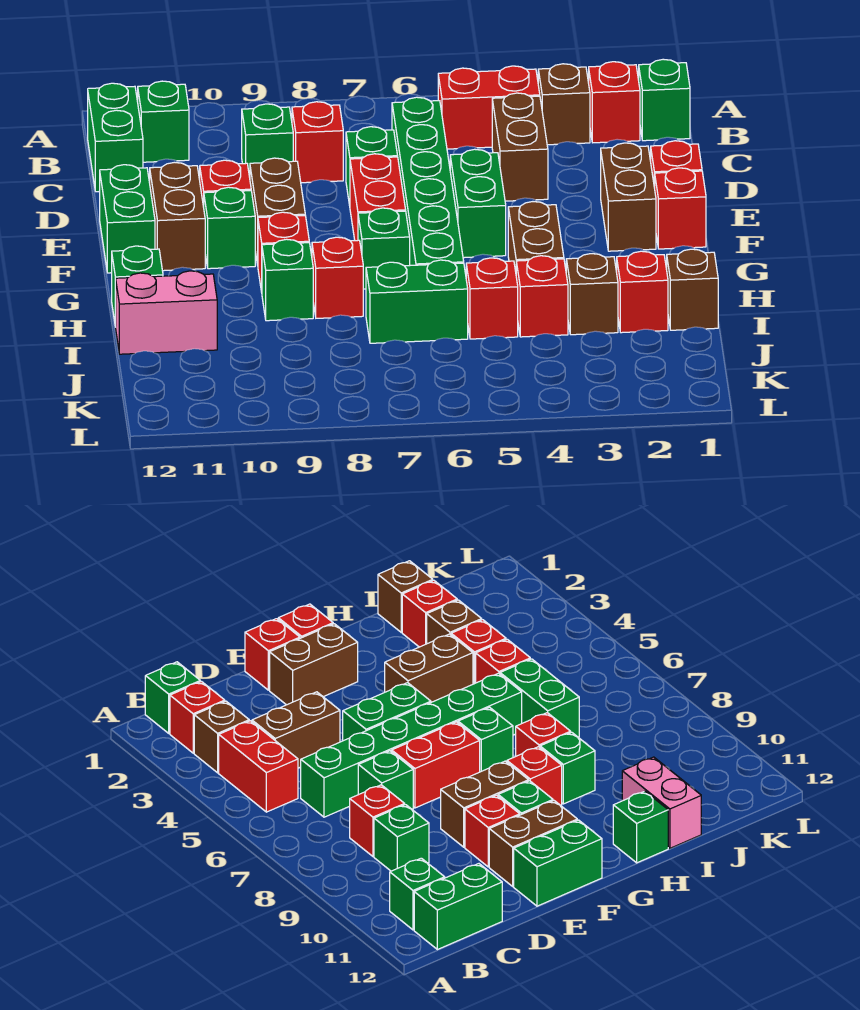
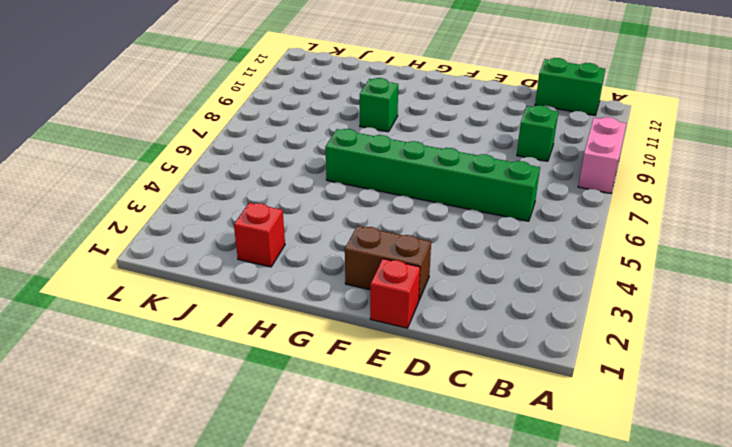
pink brick A8:A9 level 1 -> pink brick I11:I12 level 1
none -> green brick B1 level 1
none -> red brick B2 level 1
none -> brown brick B3 level 1
none -> red brick B4:B5 level 1

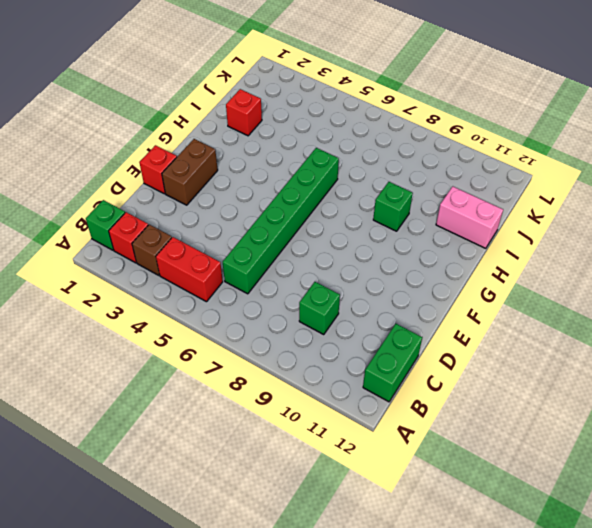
none -> green brick B11 level 1
none -> brown brick C4:D4 level 1
none -> red brick C8 level 1
none -> green brick D7 level 1

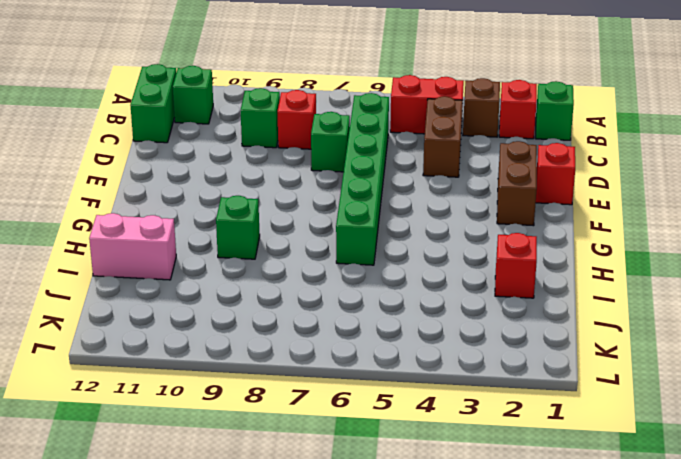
none -> green brick E5:F5 level 1
none -> red brick E7:F7 level 1
none -> brown brick E9:F9 level 1
none -> red brick E10 level 1

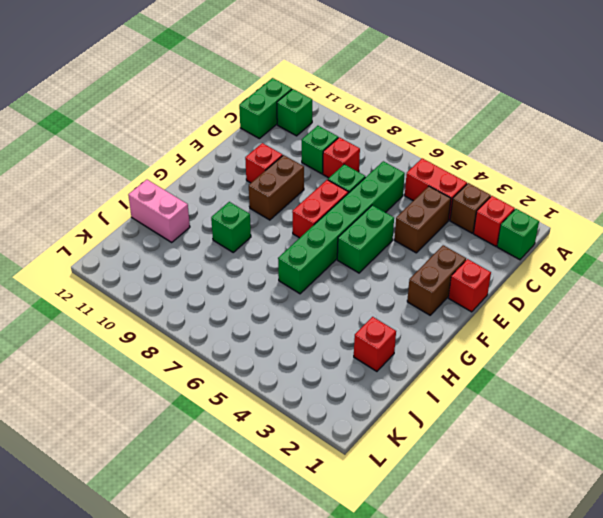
none -> brown brick E11:F11 level 1
none -> green brick E12:F12 level 1
none -> red brick F1 level 1
none -> green brick F10 level 1

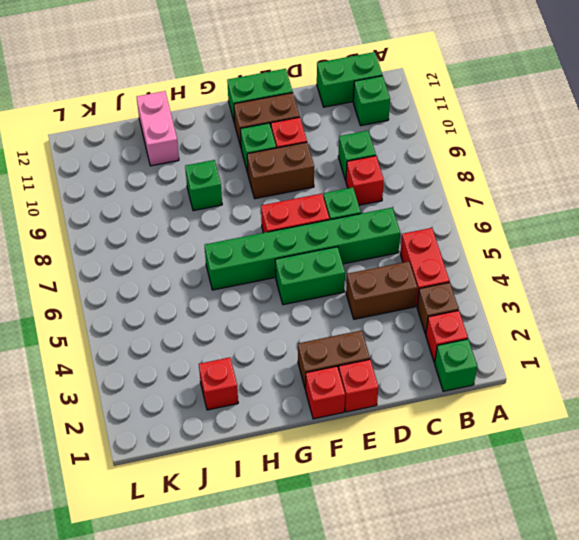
none -> brown brick G4:H4 level 1
none -> green brick G7 level 1
none -> red brick G9 level 1
none -> red brick H8 level 1

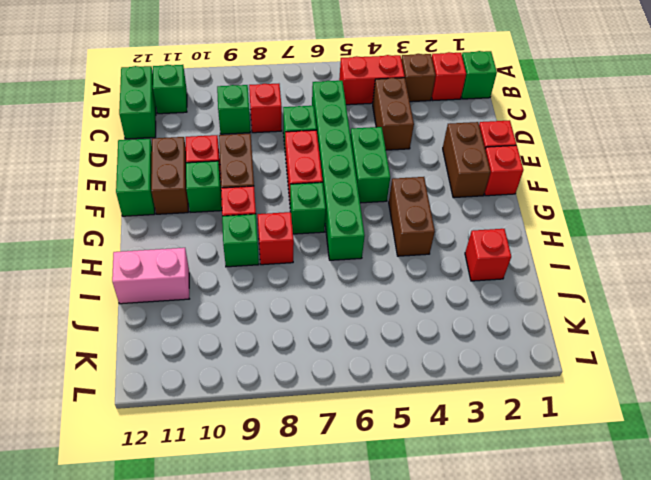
none -> green brick H12 level 1
none -> brown brick I1 level 1
none -> brown brick I3 level 1
none -> red brick I4 level 1

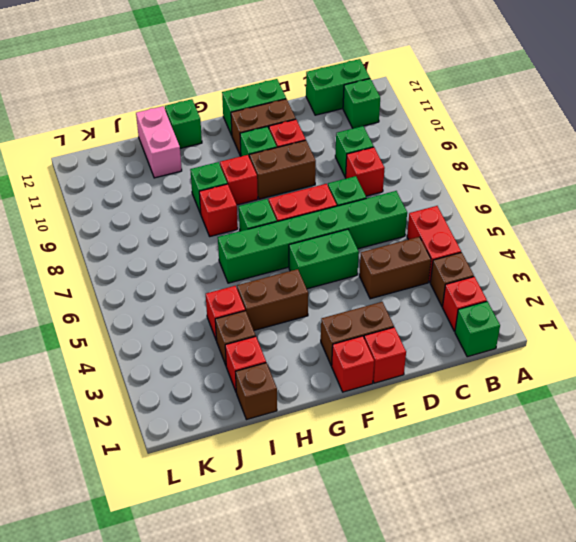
none -> red brick I5 level 1
none -> green brick I6:I7 level 1

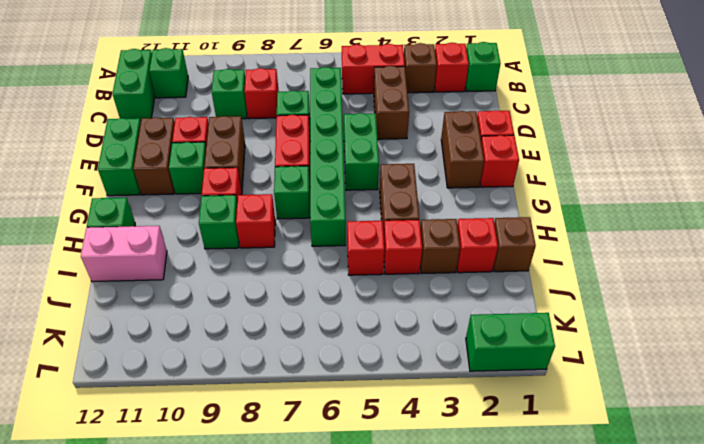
green brick L1:L2 level 1 -> green brick I6:I7 level 1

